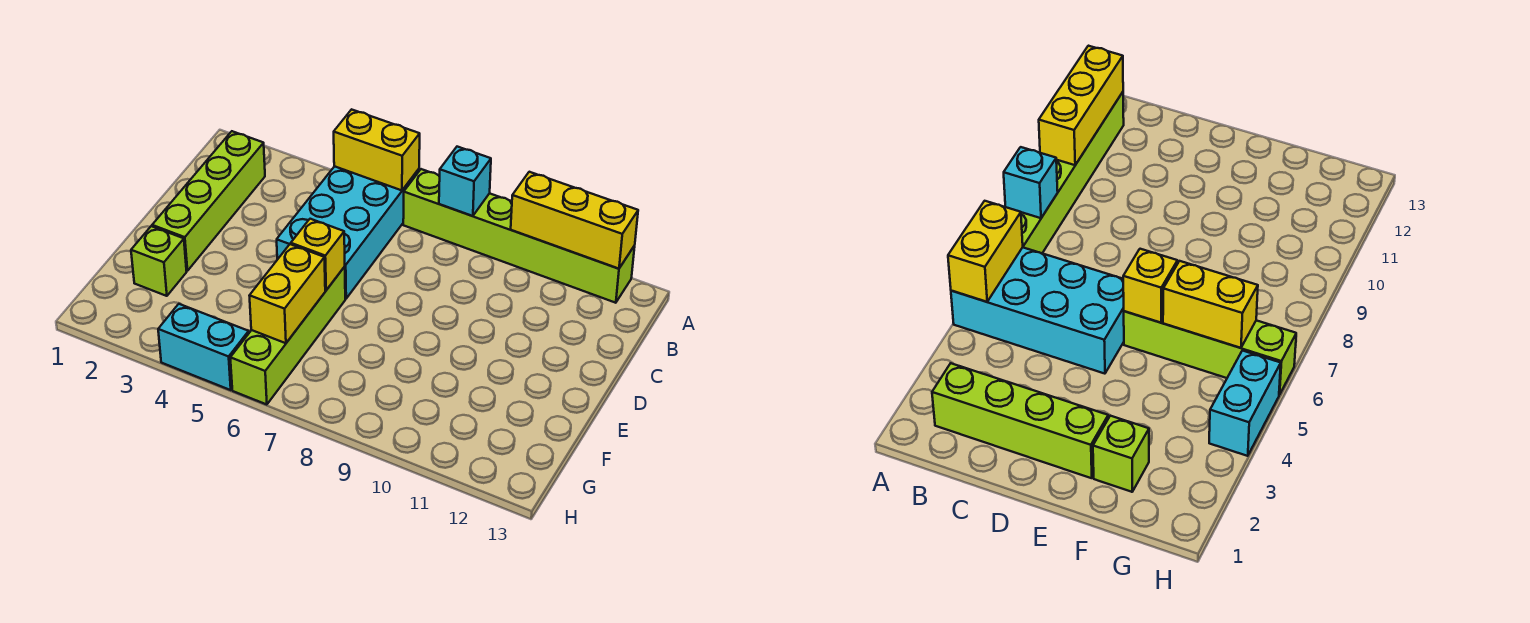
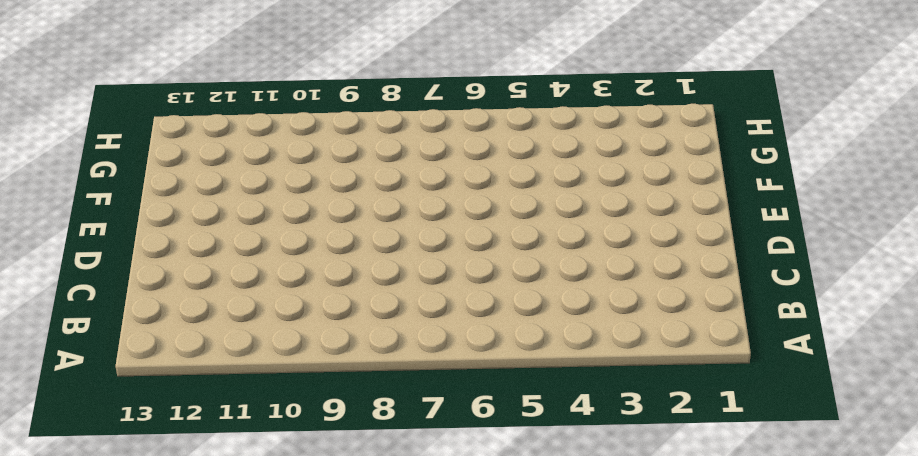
none -> cyan brick A5:D6 level 1
none -> lime brick A7:A12 level 1

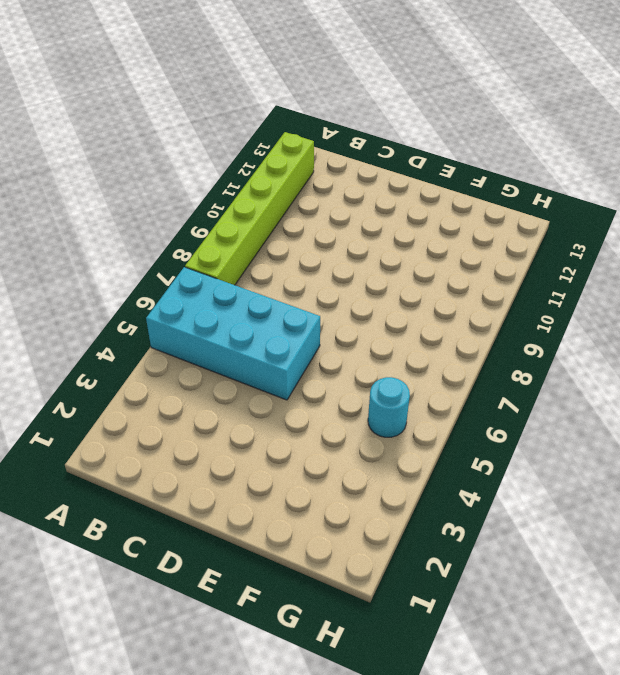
cyan round brick G5 level 1 -> none
none -> lime brick B2:E2 level 1
none -> lime brick E6:H6 level 1

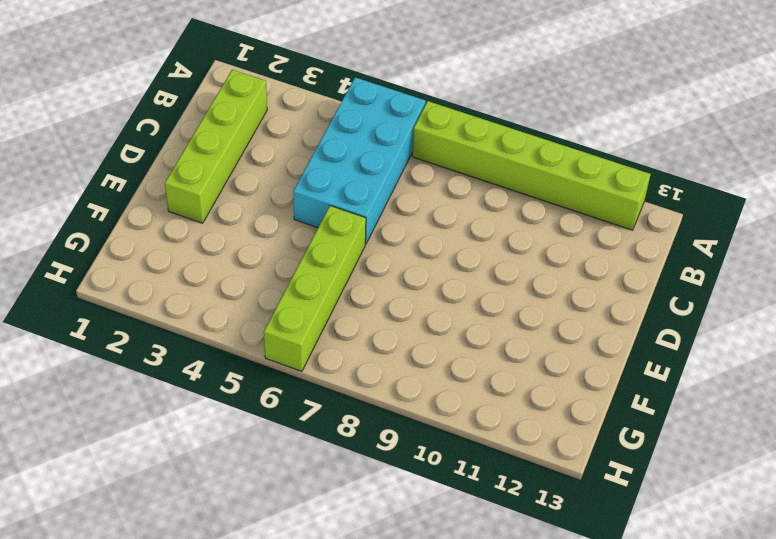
none -> lime brick F2 level 1
none -> cyan brick H4:H5 level 1

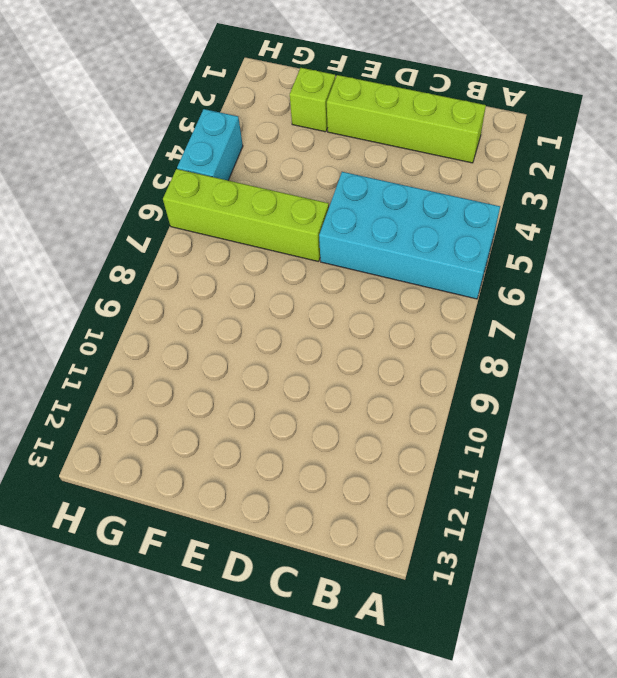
none -> lime brick A7:A12 level 1
none -> yellow brick A5:A6 level 2

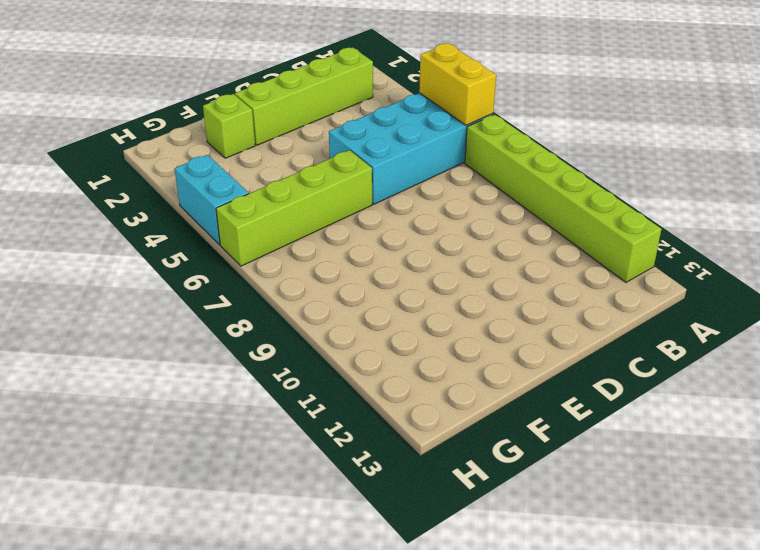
none -> cyan brick A8 level 2
none -> yellow brick A10:A12 level 2

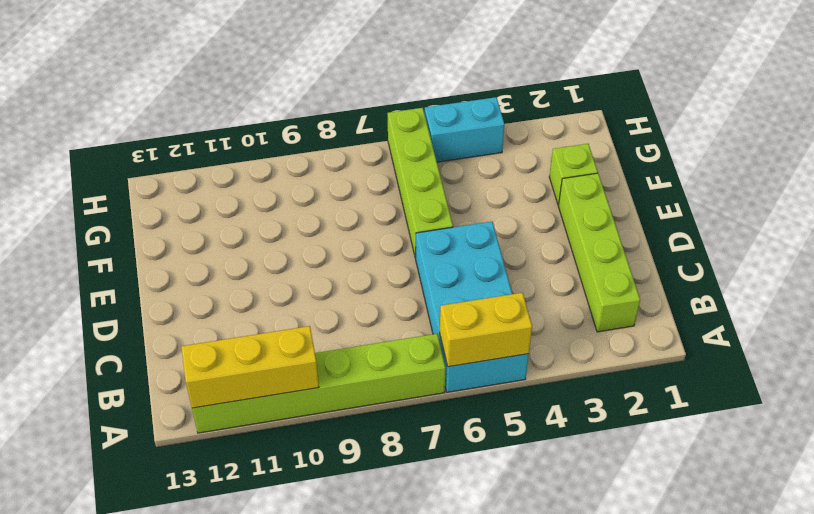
none -> cyan brick A8 level 2
none -> yellow brick E6 level 2

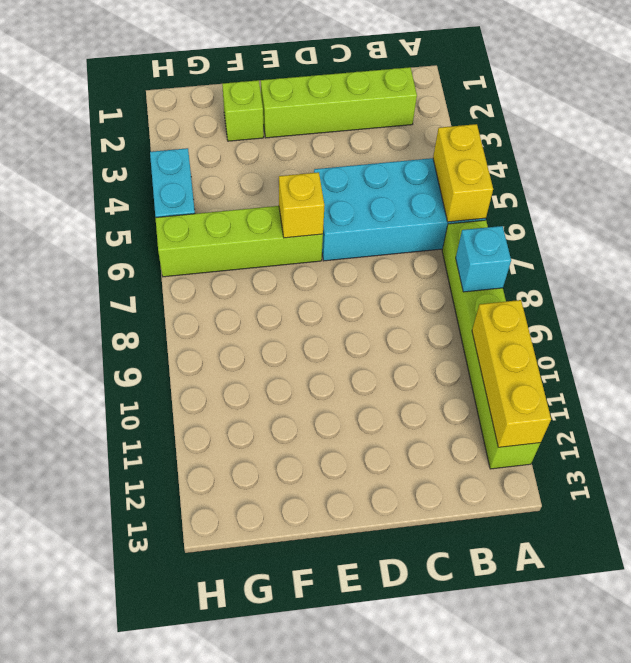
none -> yellow brick F6:G6 level 2

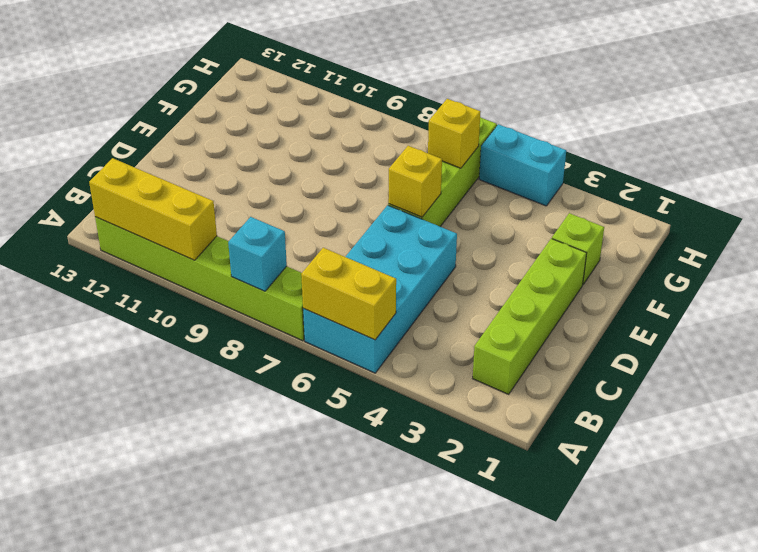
yellow brick G6 level 2 -> yellow brick F6:G6 level 2

